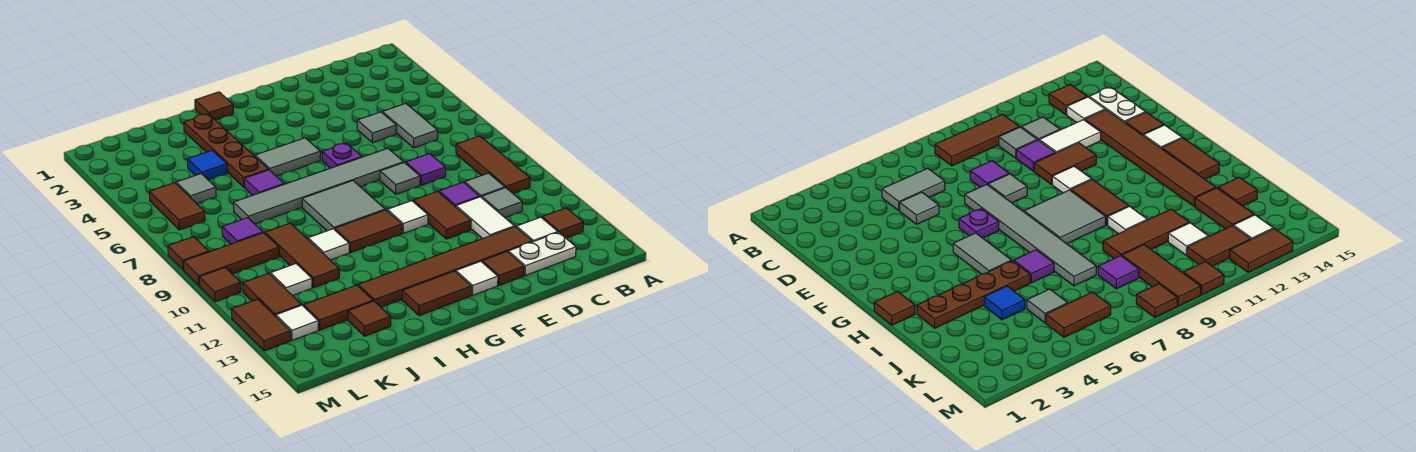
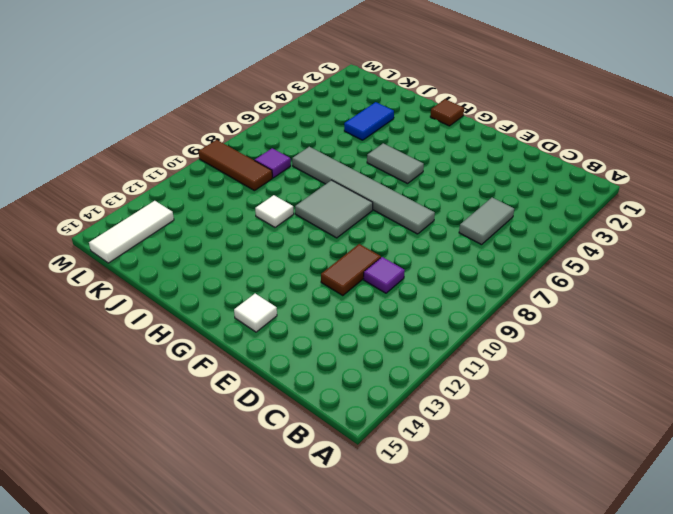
blue tile J3:J4 level 1 -> blue tile J4 level 1
white tile L13:L15 level 1 -> white tile L13 level 1
none -> brown tile B8:B10 level 1
none -> brown tile B13 level 1
none -> grey tile C10 level 1
none -> grey tile C11 level 1

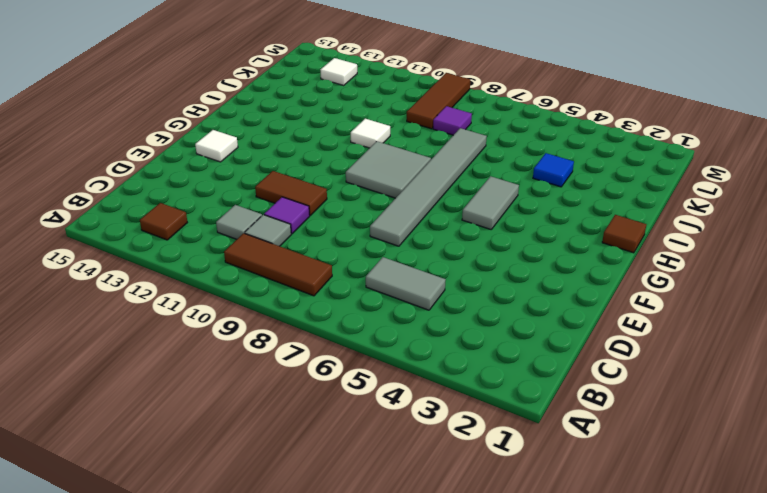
none -> white tile C13 level 1
none -> white plate C14:D14 level 1
none -> grey tile D5 level 1
none -> purple tile D8 level 1

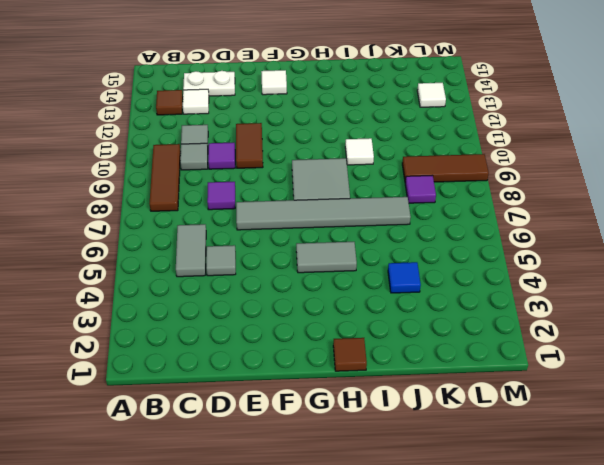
none -> white tile D11:D12 level 1
none -> brown tile D13:I13 level 1
none -> grey tile E8 level 1
none -> brown tile E14 level 1

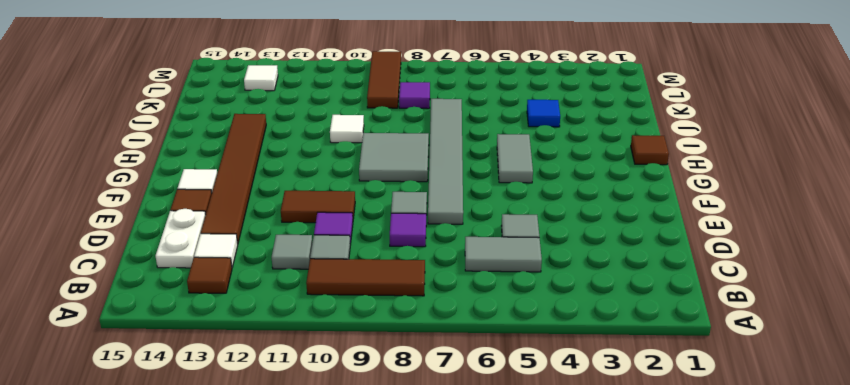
none -> white tile D11:D12 level 1
none -> purple plate F6 level 1
none -> white tile F10 level 1
none -> brown tile G10:H10 level 1

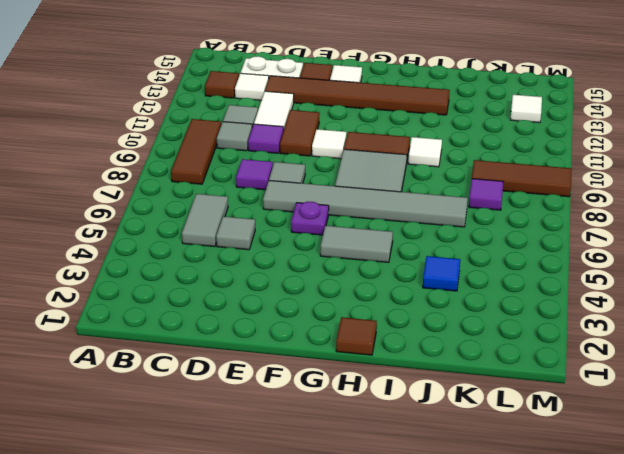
none -> brown tile G14:H14 level 1
none -> brown plate I2:I5 level 1
none -> purple tile I6 level 1
none -> brown tile J9:J11 level 1

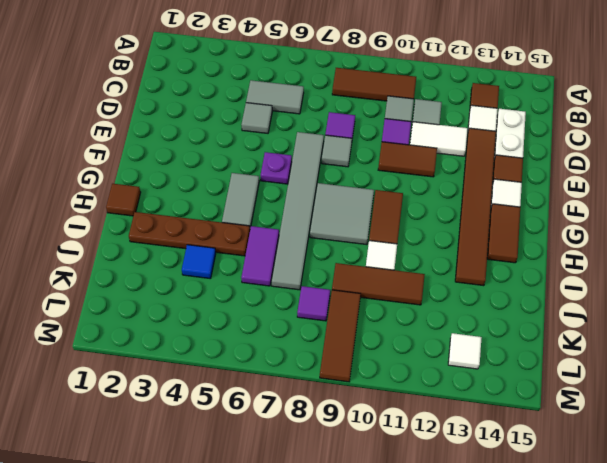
purple tile I6:J6 level 1 -> purple tile I6 level 1
none -> white tile F10 level 1
none -> brown tile J13:K13 level 1
none -> brown tile J14 level 1
none -> grey tile K5 level 1

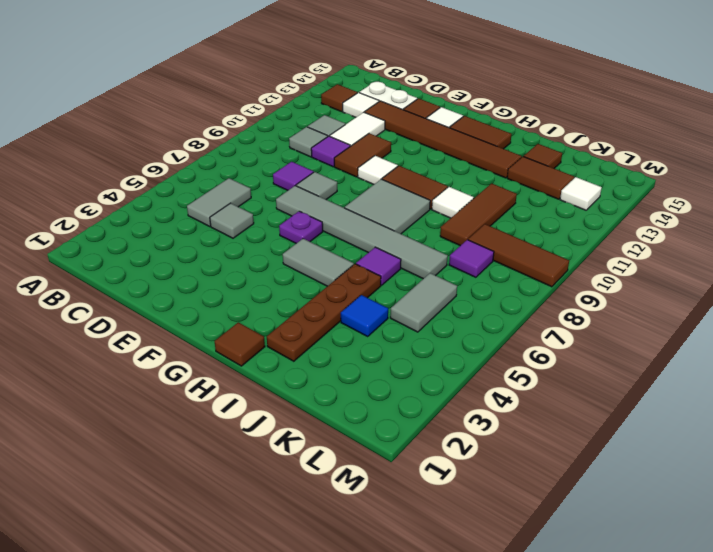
grey tile K5:K6 level 1 -> grey tile K5 level 1
none -> brown tile B8:B10 level 1
none -> white tile K11 level 1
none -> brown tile L5:L6 level 1
none -> brown tile L11:L12 level 1

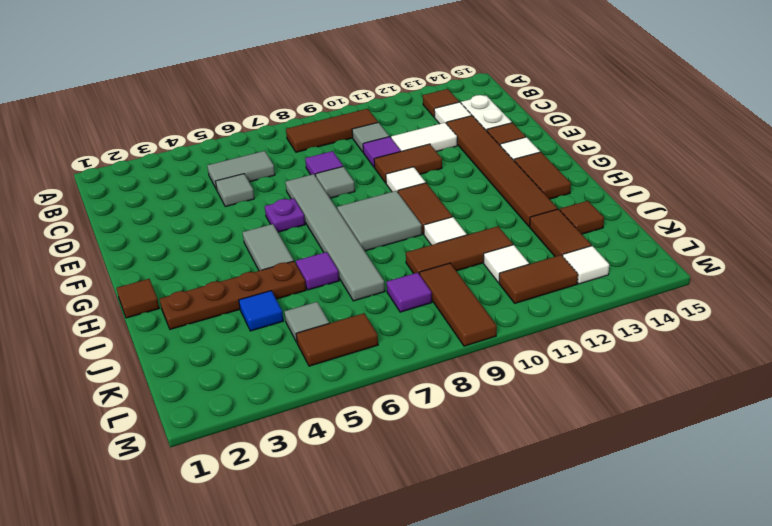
none -> grey tile C11 level 1
none -> brown tile M8 level 1
none -> brown tile M10 level 1
none -> brown tile M12:M13 level 1

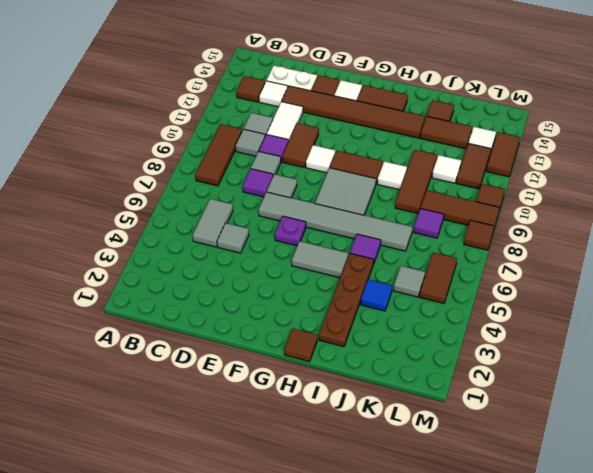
grey tile D9 level 1 -> none

